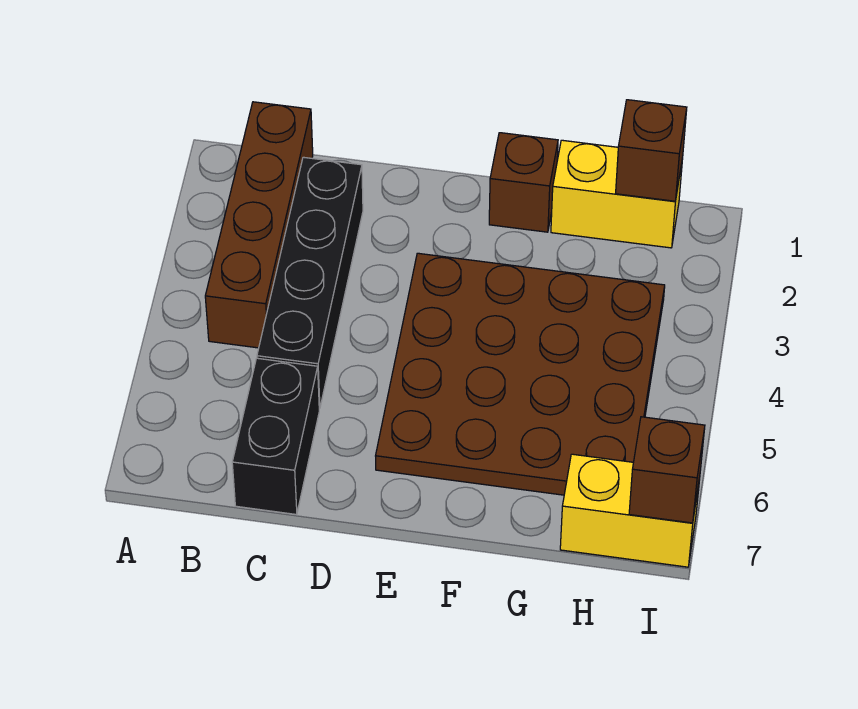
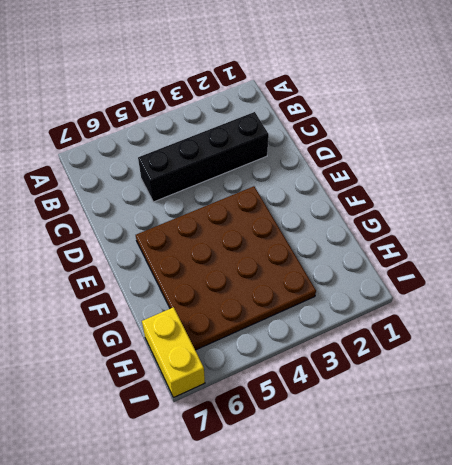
none -> brown brick B1:B4 level 1
none -> black brick C6:C7 level 1

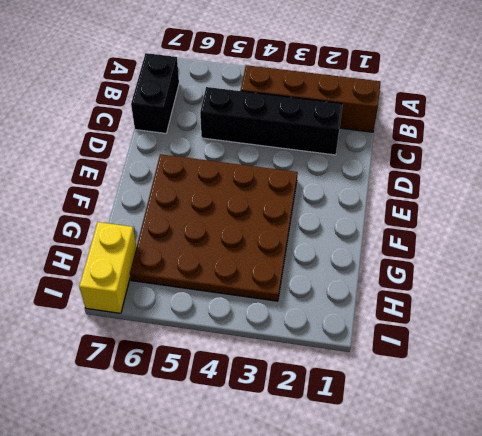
black brick B7:C7 level 1 -> black brick C6:C7 level 1
none -> brown brick F1 level 1
none -> yellow brick G1:H1 level 1

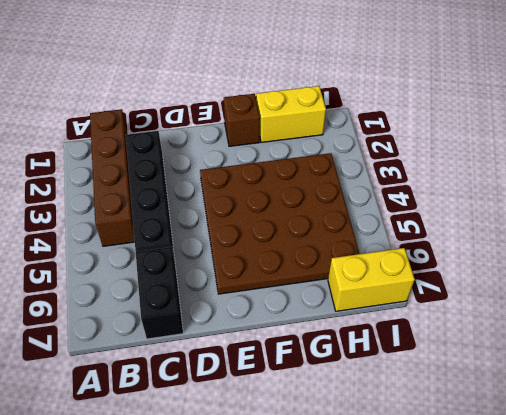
none -> brown brick H1 level 2
none -> brown brick I7 level 2

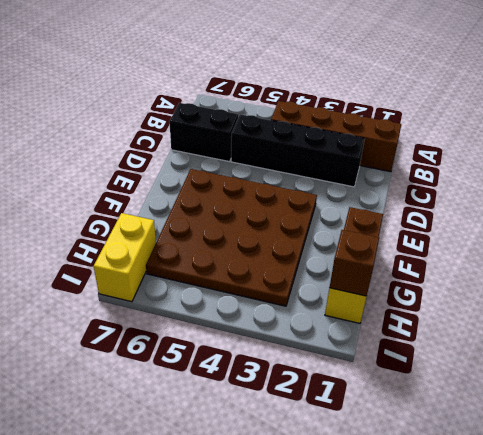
none -> brown brick I7 level 2

